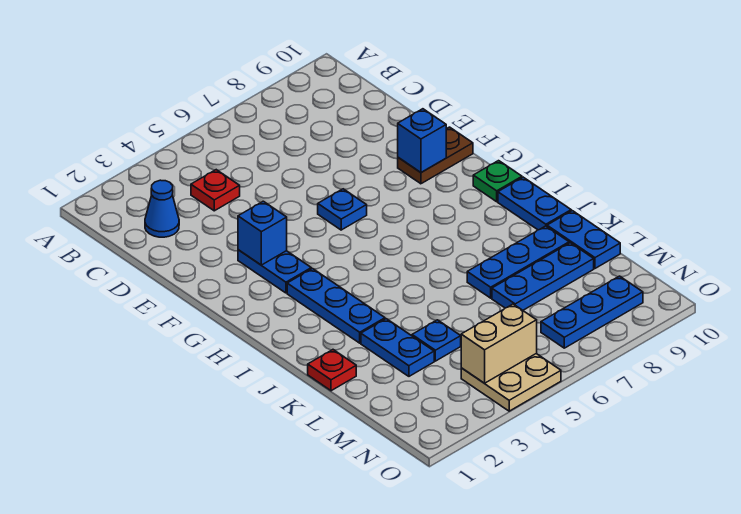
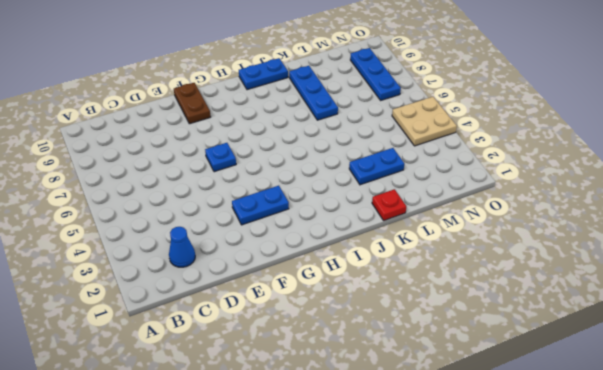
none -> red plate C4 level 1
none -> blue plate H3:J3 level 1
none -> green plate H10 level 1

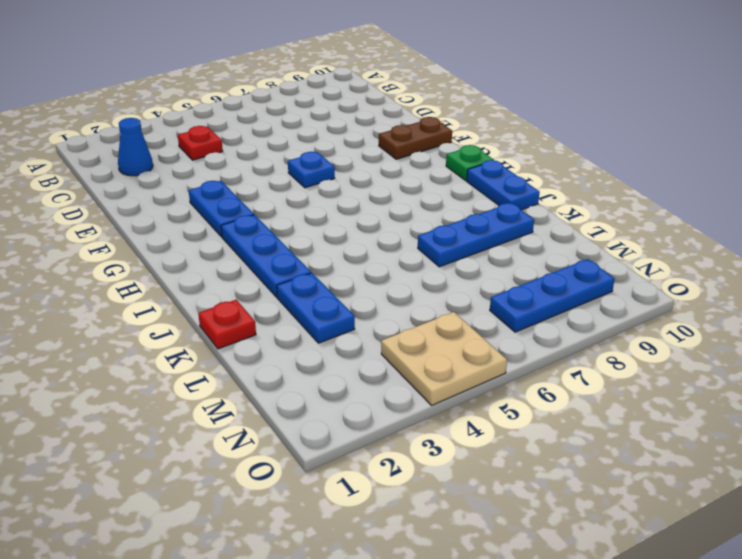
none -> blue plate K10:L10 level 1
none -> blue plate L4 level 1
none -> blue plate L7:L9 level 1

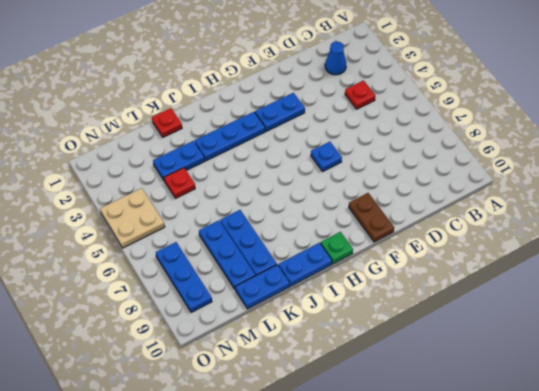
red plate L4 level 1 -> blue plate L4 level 1
none -> blue brick F3 level 2
none -> blue brick F9 level 2
none -> tan brick N4:N5 level 2

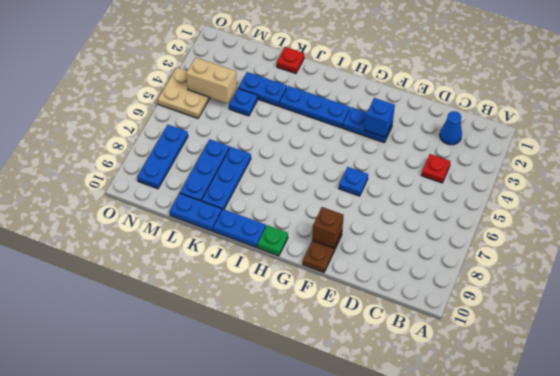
brown brick F9 level 2 -> blue brick F9 level 2
tan brick M4:N4 level 2 -> tan brick N4:N5 level 2

